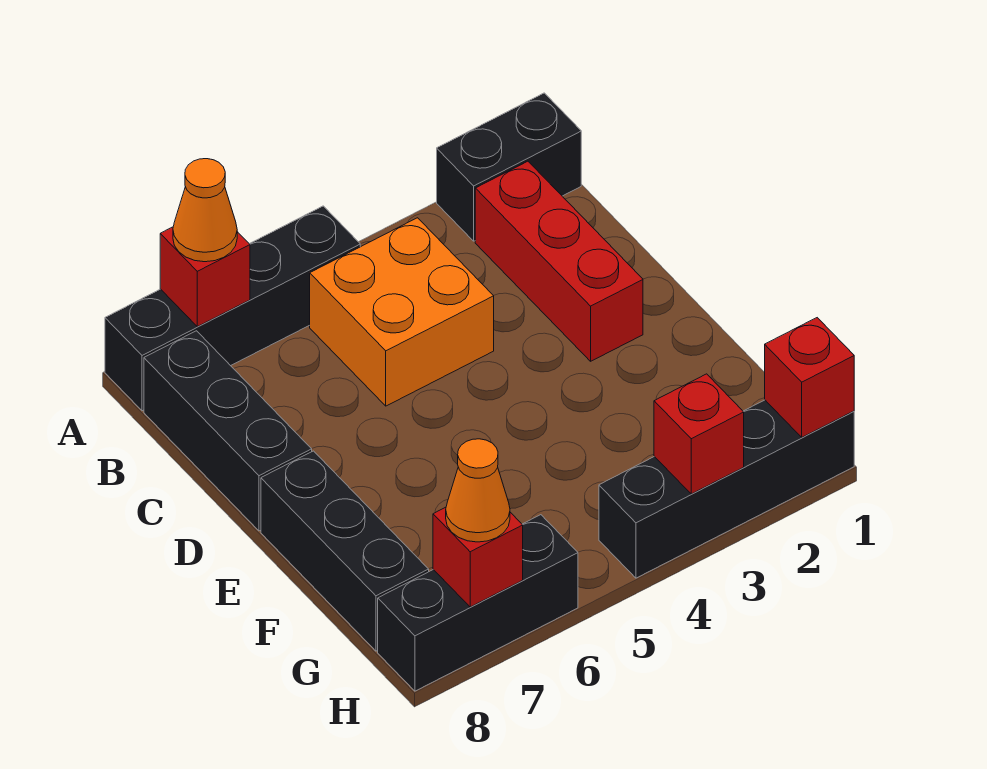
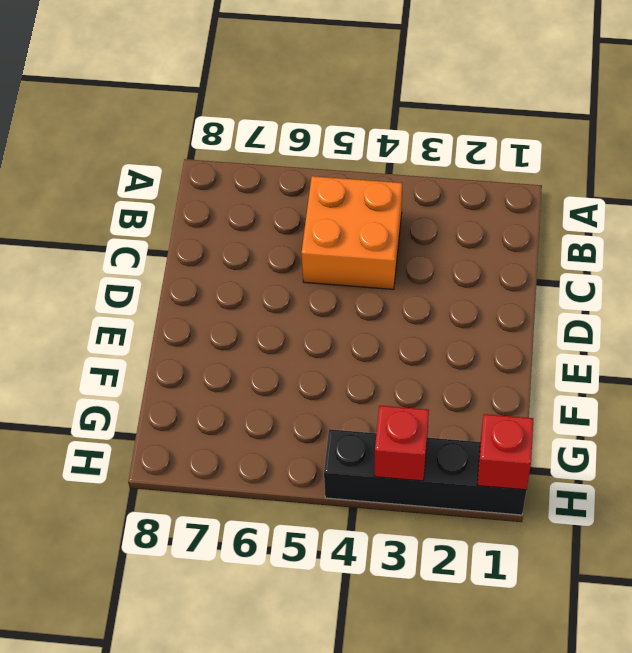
none -> black brick A1:A2 level 1
none -> black brick A5:A8 level 1
none -> red brick B2:D2 level 1

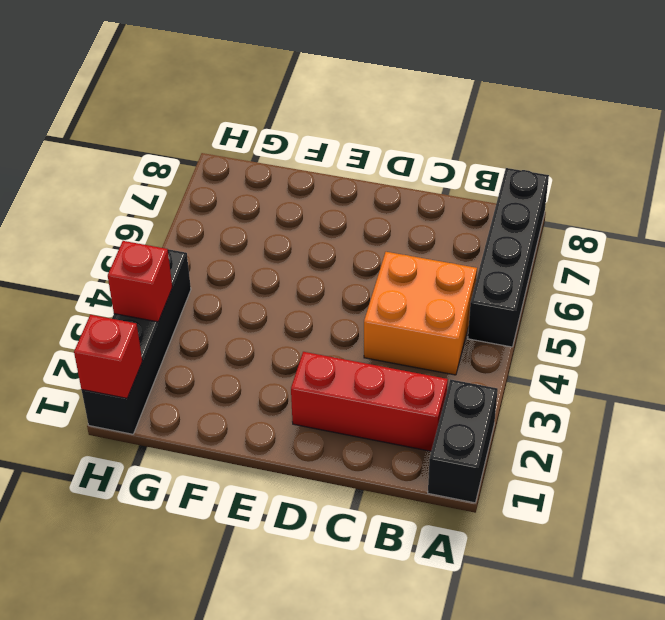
none -> black brick B8:D8 level 1
none -> black brick E8:G8 level 1
none -> black brick H6:H8 level 1

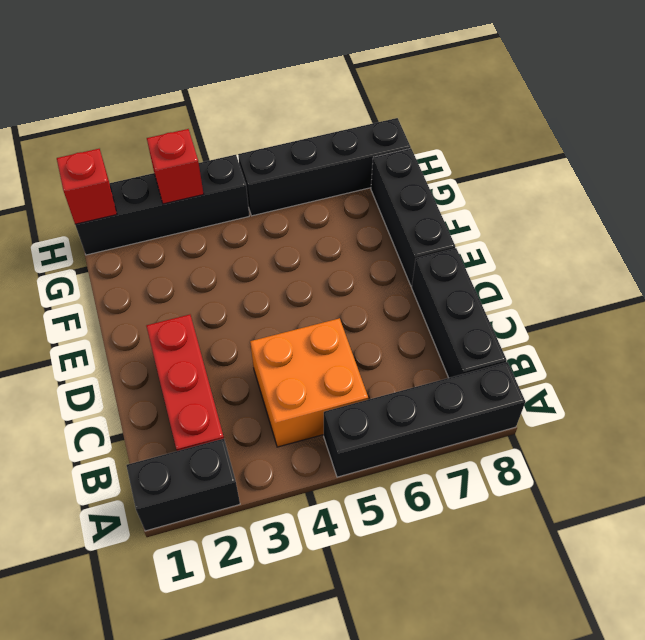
black brick H5:H8 level 1 -> black brick H6:H8 level 1
none -> red brick A7 level 2
none -> red brick H7 level 2
none -> orange cone A7 level 3

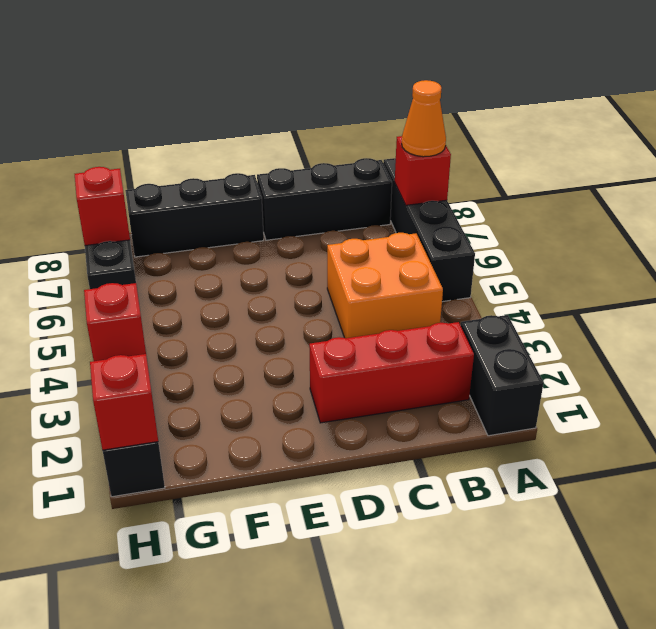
none -> orange cone H7 level 3

